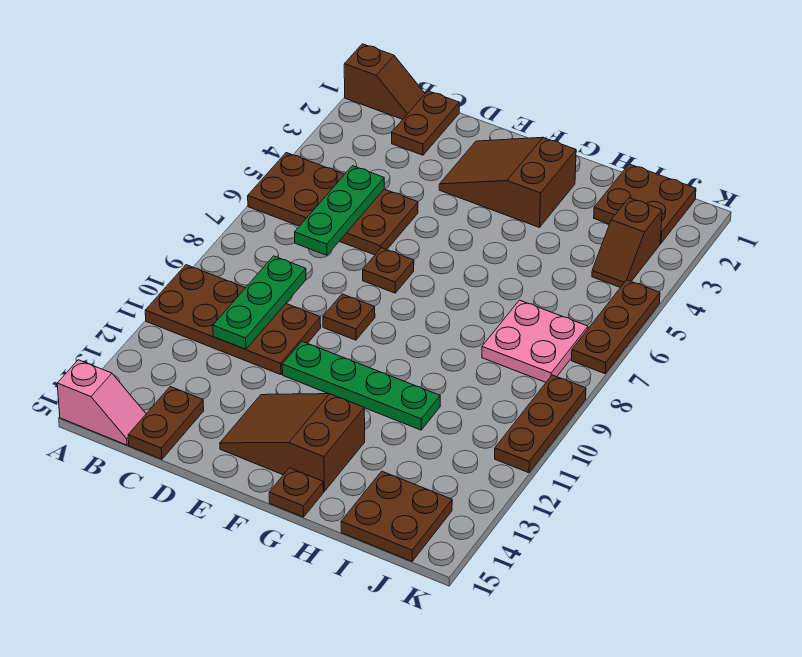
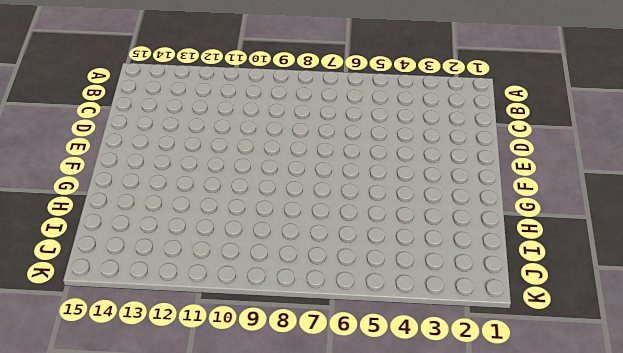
none -> brown slope A1:B1 level 1 top A
none -> brown plate A5:D6 level 1
none -> brown plate A10:D11 level 1

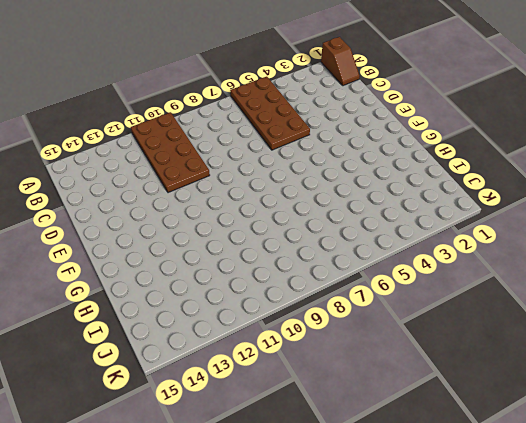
none -> pink slope A15:B15 level 1 top A
none -> brown plate C1:C2 level 1
none -> brown plate C14:C15 level 1

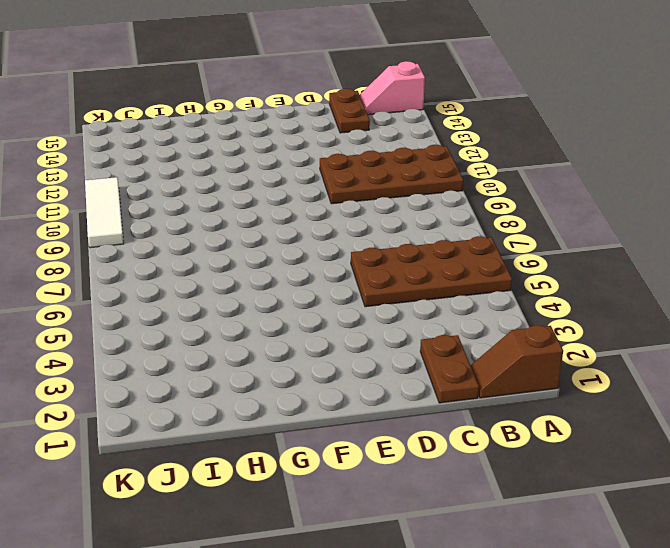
white tile K9:K11 level 1 -> brown plate K9:K11 level 1
none -> brown slope E2:G3 level 1 top G
none -> brown plate E7 level 1
none -> brown plate E9 level 1

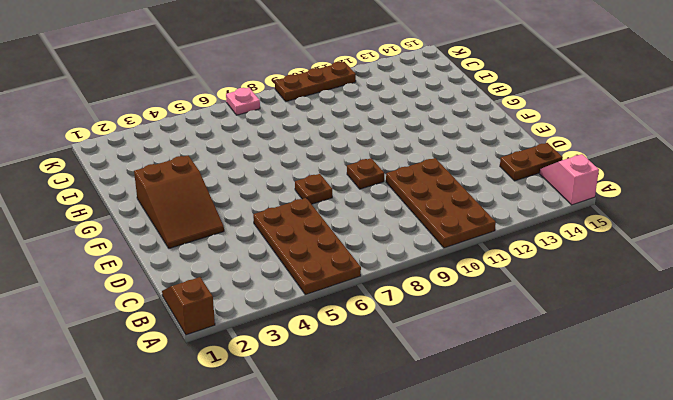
pink plate K7 level 1 -> brown plate K5:K7 level 1
none -> brown plate C1:C2 level 1
none -> green plate E11:H11 level 1
none -> brown slope E13:G14 level 1 top G

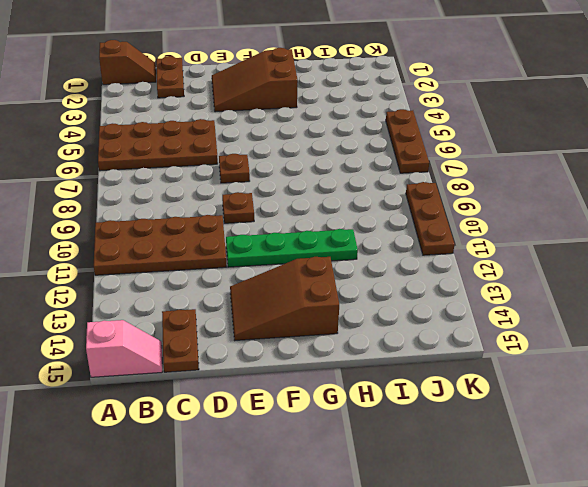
none -> brown plate G15 level 1
none -> brown plate I1:J2 level 1
none -> pink plate I7:J8 level 1

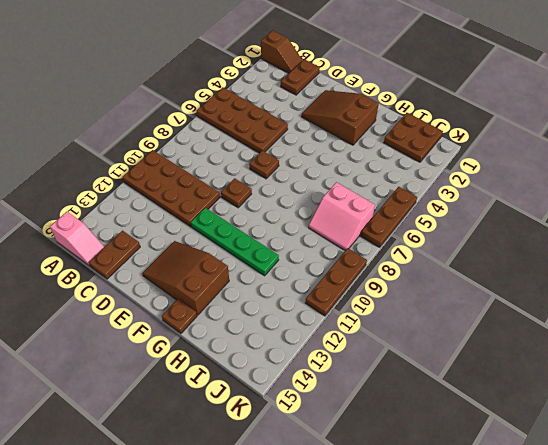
pink slope I7:J8 level 1 top 7 -> pink plate I7:J8 level 1
none -> brown plate I14:J15 level 1
none -> brown slope J3:J4 level 1 top 3
none -> green plate C5:C7 level 2

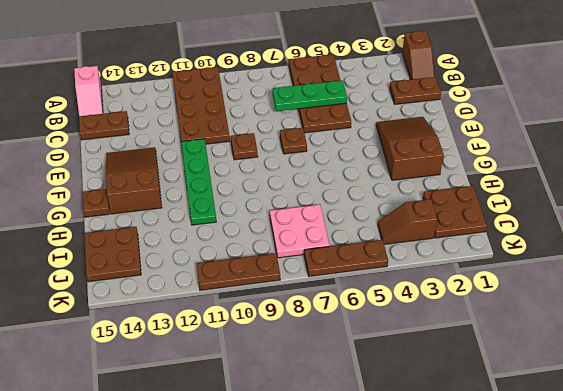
none -> green plate C9:C11 level 2

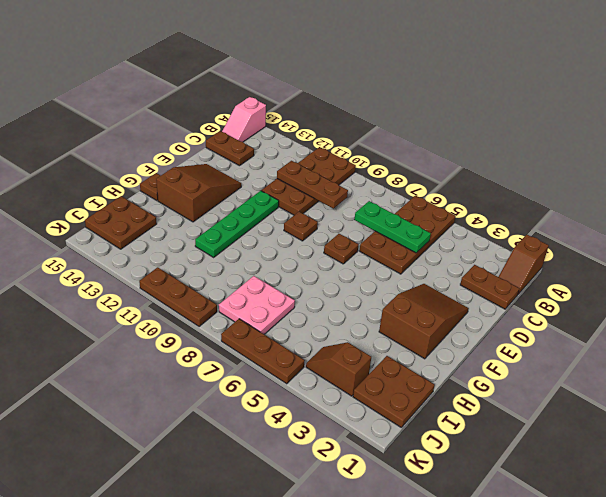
brown plate C9:C11 level 2 -> green plate C9:C11 level 2

